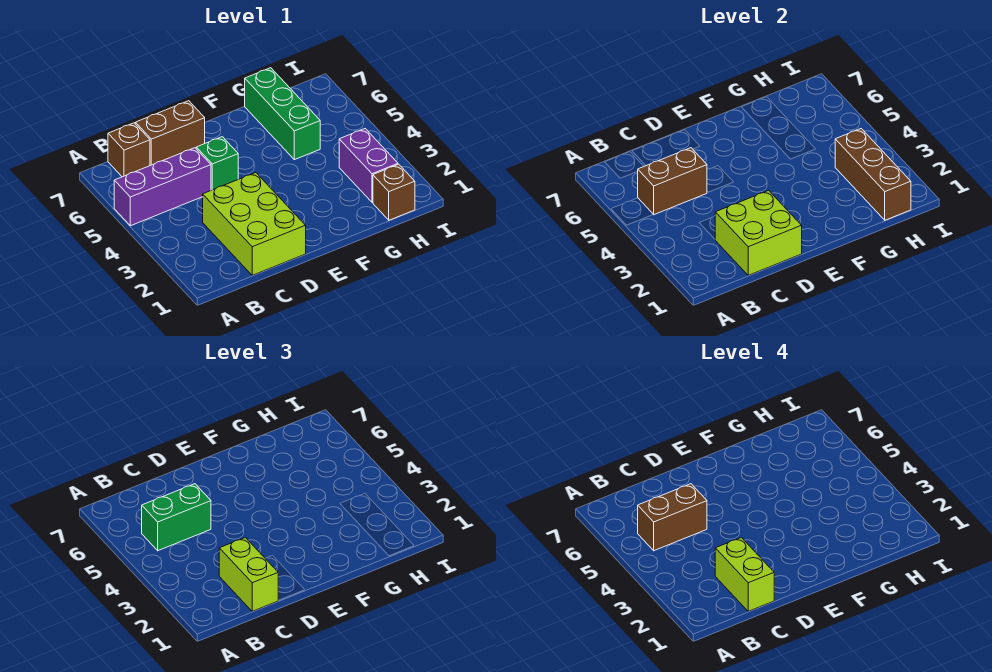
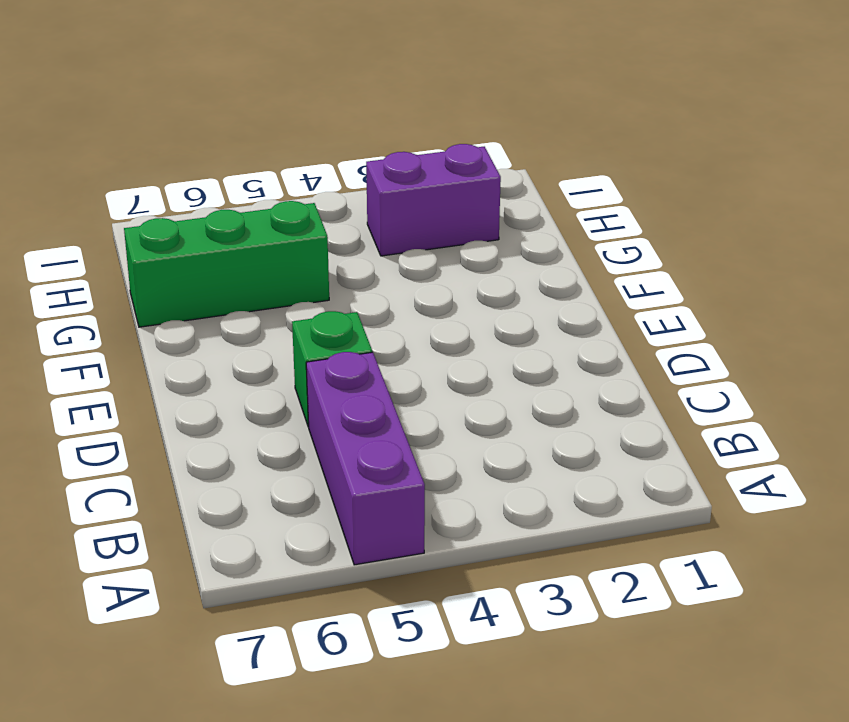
none -> brown brick B7 level 1
none -> lime brick C1:D3 level 1
none -> brown brick C7:D7 level 1

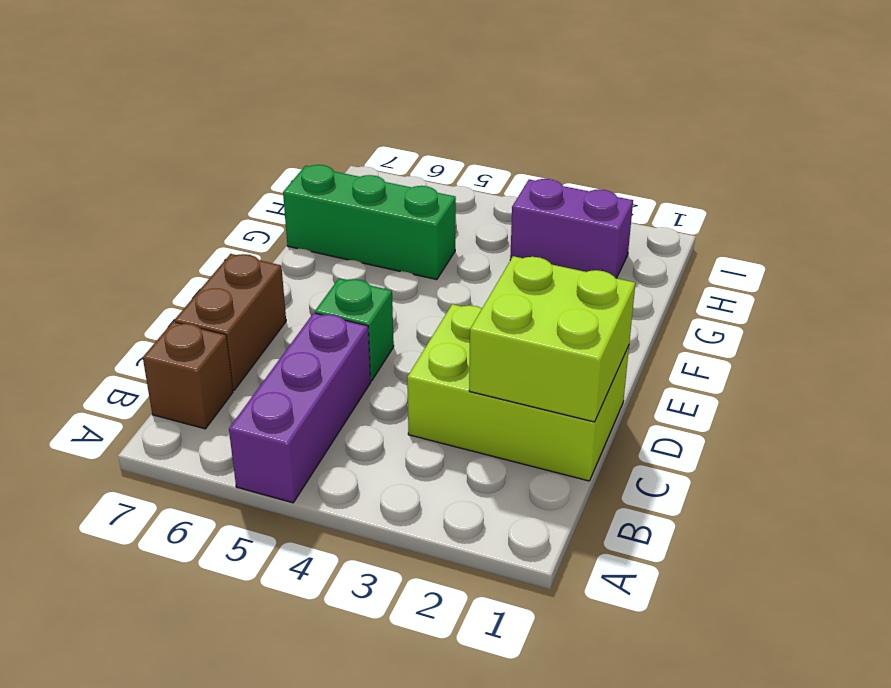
none -> brown brick H1 level 1
none -> brown brick B5:C5 level 2
none -> brown brick H1:H3 level 2

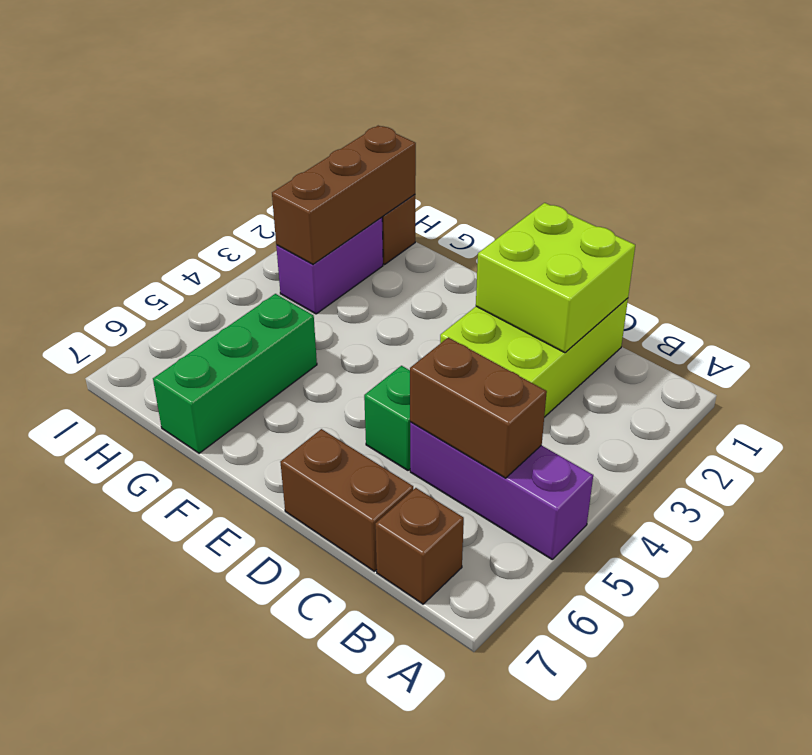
none -> green brick B5:C5 level 3
none -> lime brick C1:C2 level 3
none -> brown brick B5:C5 level 4

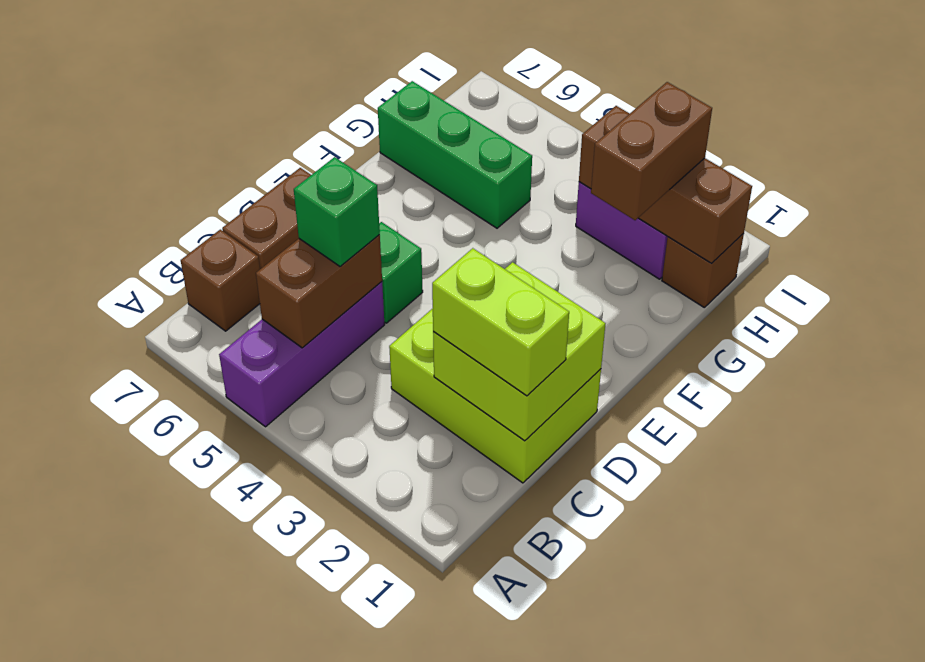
green brick C5 level 3 -> green brick B5:C5 level 3
brown brick G2:H2 level 3 -> brown brick B5:C5 level 4
none -> lime brick C1:C2 level 4

